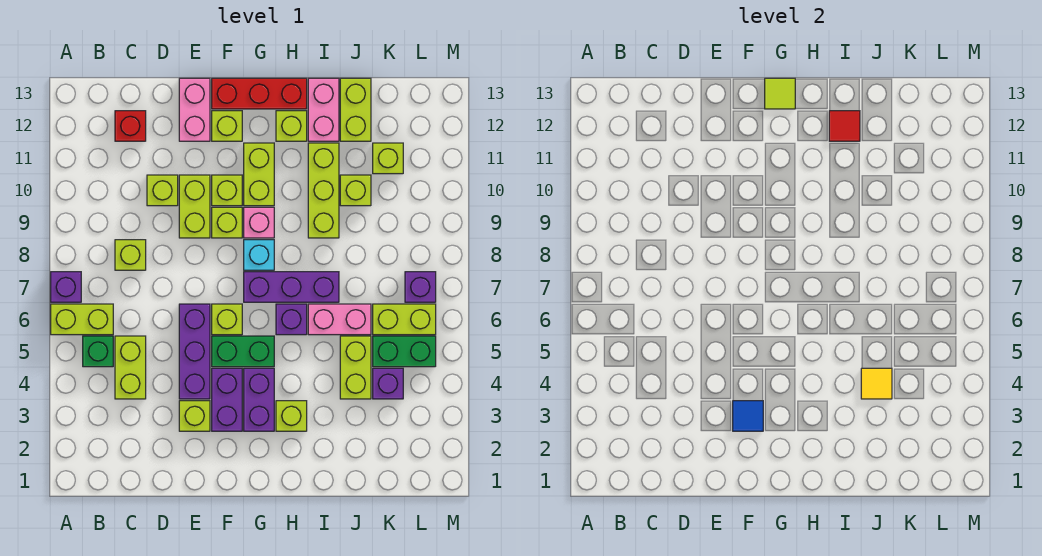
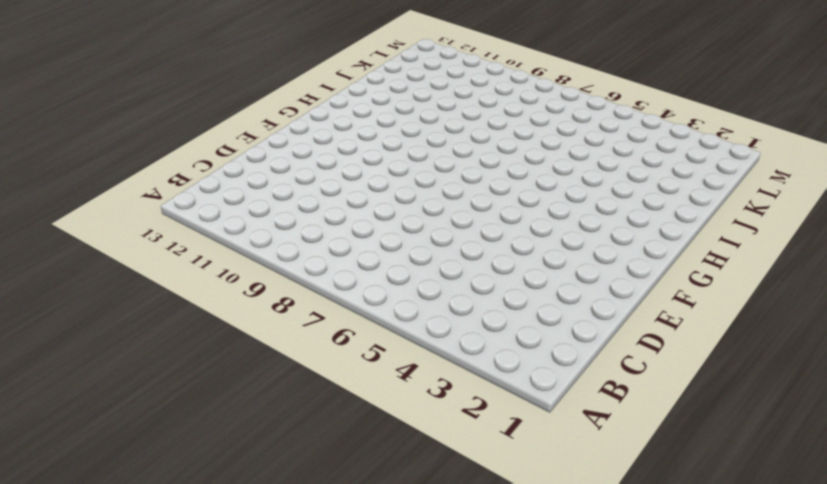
none -> lime brick A6:B6 level 1
none -> purple brick A7 level 1
none -> green brick B5 level 1
none -> lime brick C4:C5 level 1

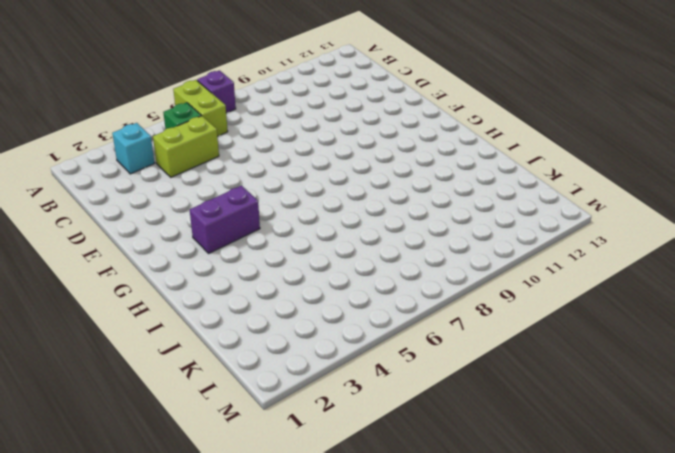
cyan brick B3 level 1 -> cyan brick G8 level 1
none -> lime brick C8 level 1
none -> red brick C12 level 1
none -> lime brick D10 level 1
none -> lime brick E3 level 1

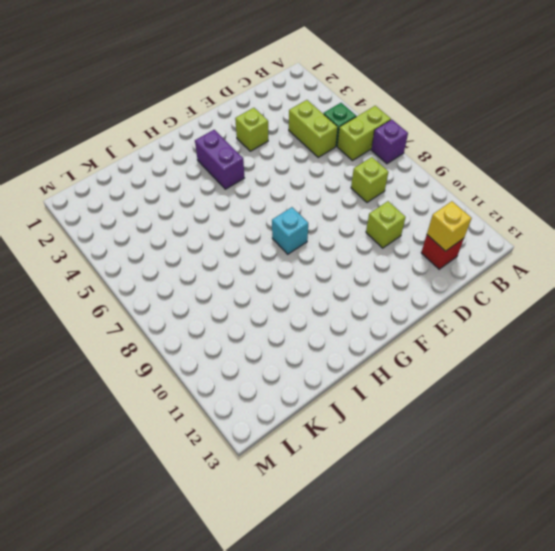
yellow brick C12 level 2 -> none
none -> purple brick E4:E6 level 1
none -> lime brick E9:E10 level 1
none -> pink brick E12:E13 level 1
none -> purple brick F3:F4 level 1

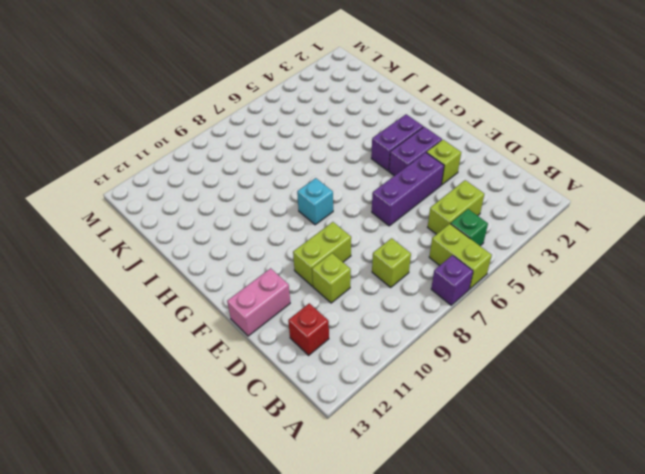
none -> green brick F5:G5 level 1
none -> lime brick F6 level 1
none -> lime brick F9 level 1
none -> lime brick F10 level 1

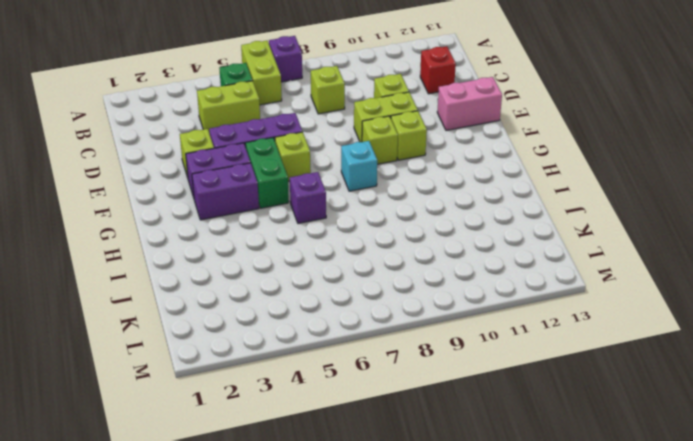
none -> lime brick F12 level 1
none -> red brick F13:H13 level 1
none -> purple brick G7:I7 level 1
none -> pink brick G9 level 1

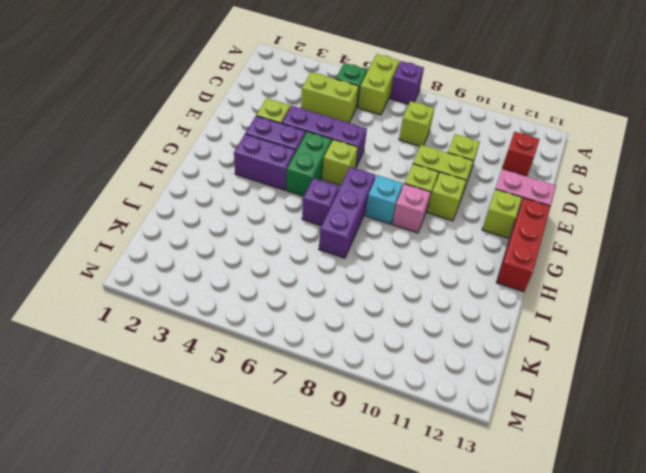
none -> lime brick G10:G11 level 1
none -> lime brick H3 level 1
none -> lime brick H12 level 1
none -> pink brick I6:J6 level 1

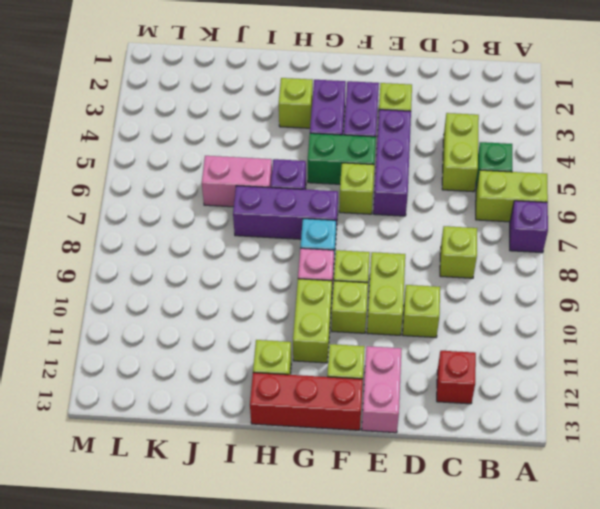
none -> lime brick I9:I11 level 1
none -> pink brick I12:I13 level 1
none -> lime brick J4:J5 level 1
none -> lime brick J10 level 1

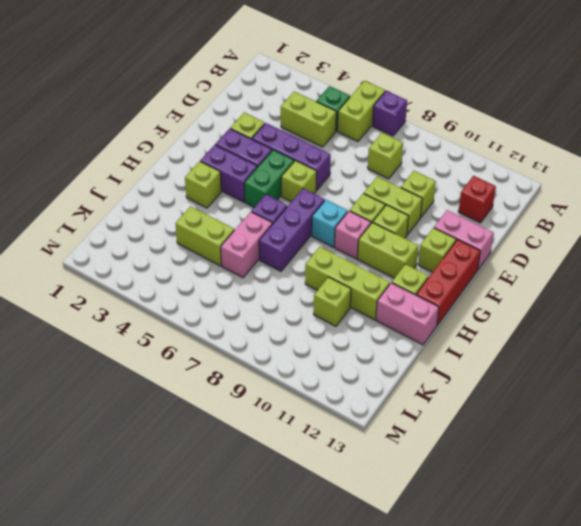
none -> lime brick J12:J13 level 1
none -> purple brick K4 level 1
none -> green brick K5:L5 level 1
none -> lime brick K6:L6 level 1

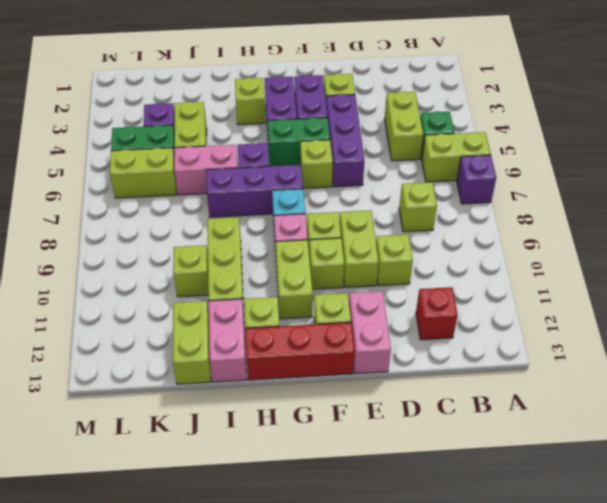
none -> lime brick K11 level 1
none -> purple brick L7 level 1
none -> blue tile F3 level 2
none -> lime tile G13 level 2

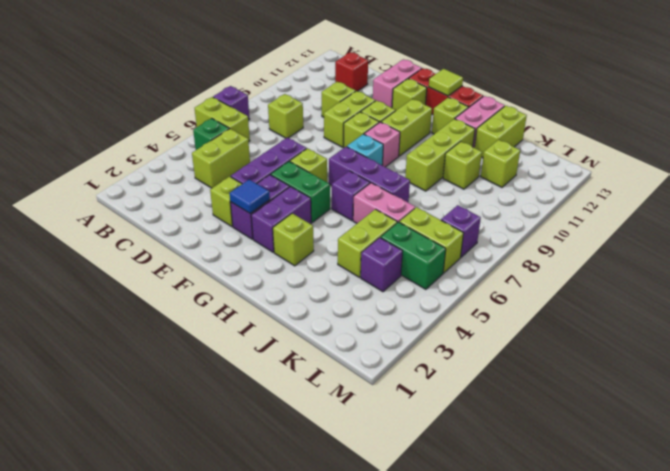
none -> red tile I12 level 2
none -> yellow tile J4 level 2

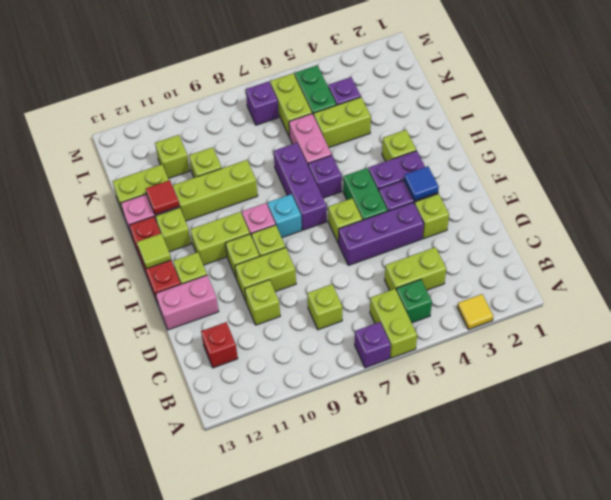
yellow tile A3 level 1 -> yellow tile J4 level 2

